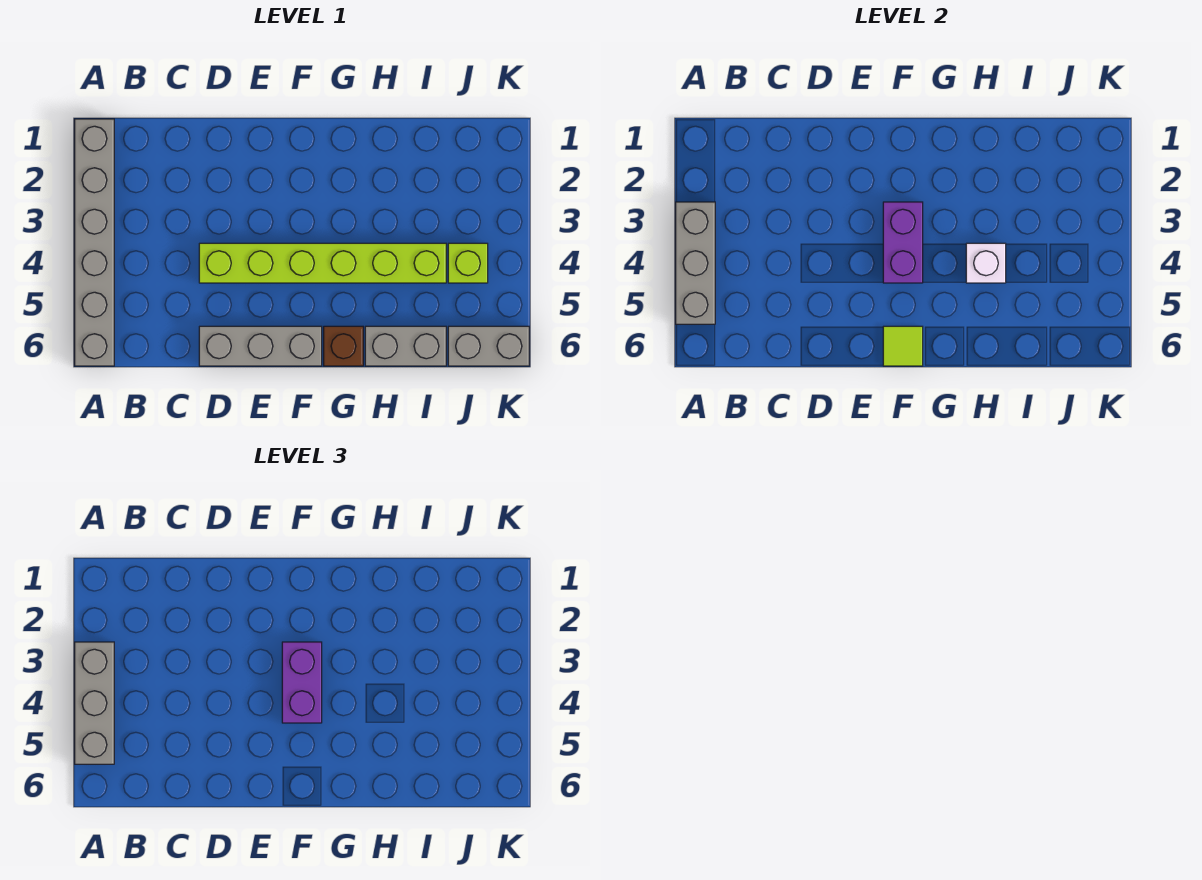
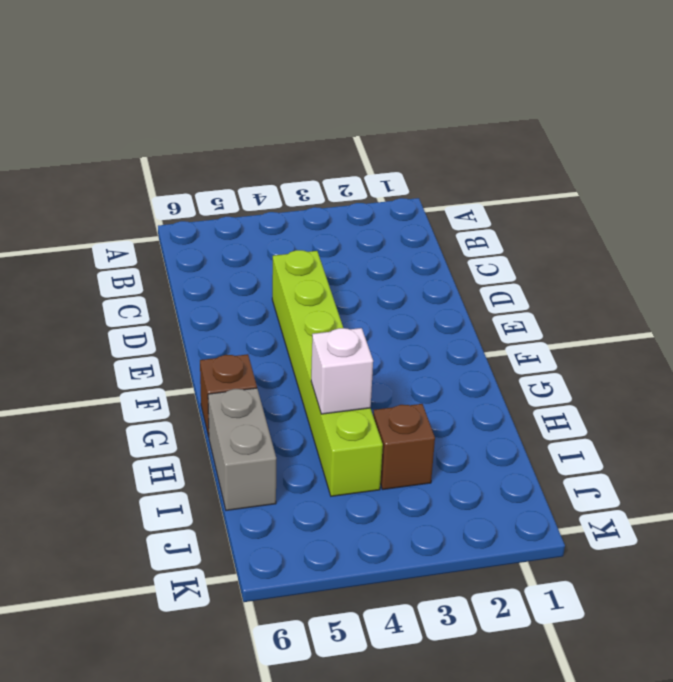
brown brick I3 level 1 -> none
none -> grey brick A1:A6 level 1
none -> grey brick D6:F6 level 1
none -> lime brick J4 level 1

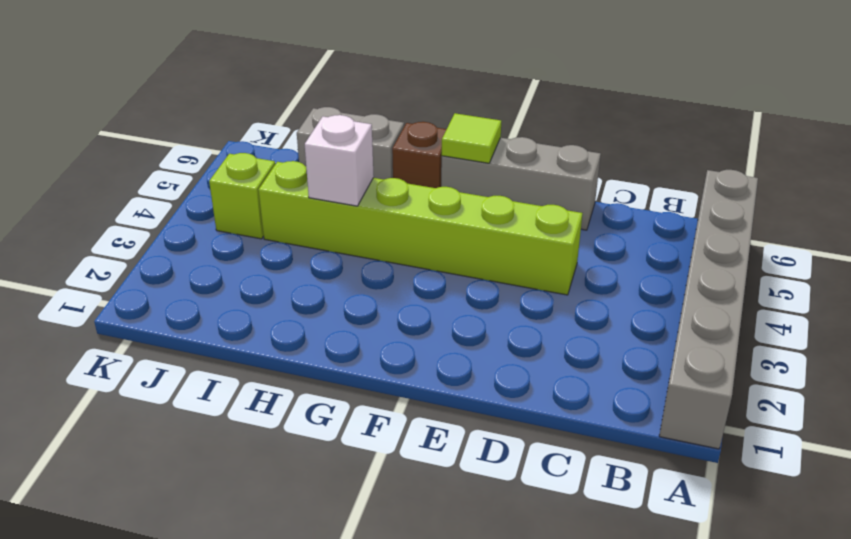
none -> grey brick J6:K6 level 1
none -> grey brick A3:A5 level 2
none -> purple brick F3:F4 level 2

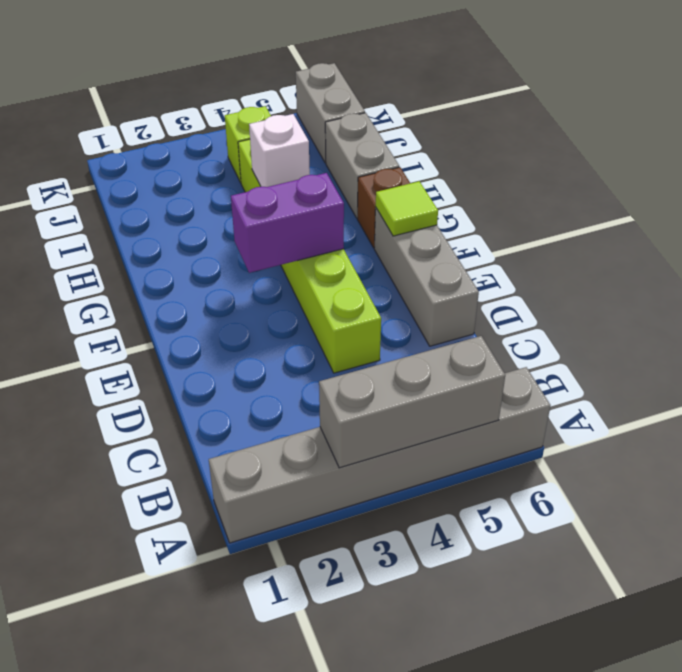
none -> grey brick A3:A5 level 3
none -> purple brick F3:F4 level 3

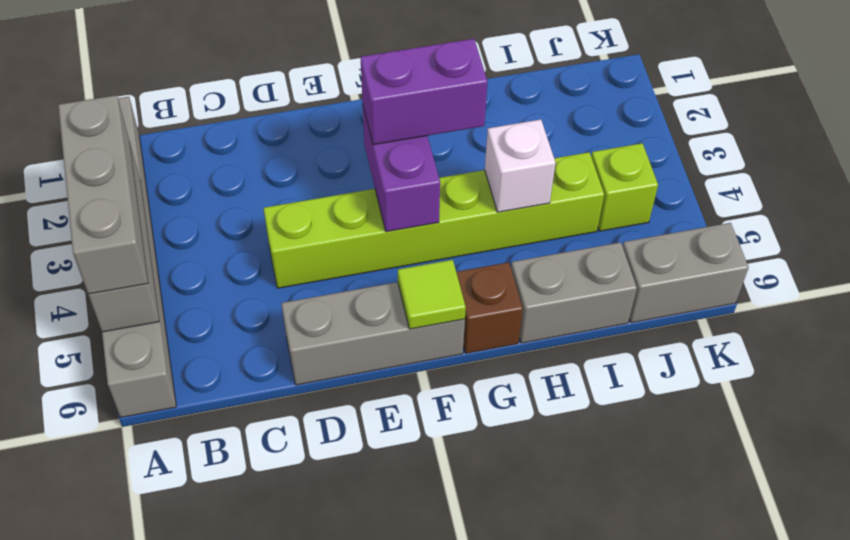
purple brick F3:G3 level 3 -> purple brick F3:F4 level 3

